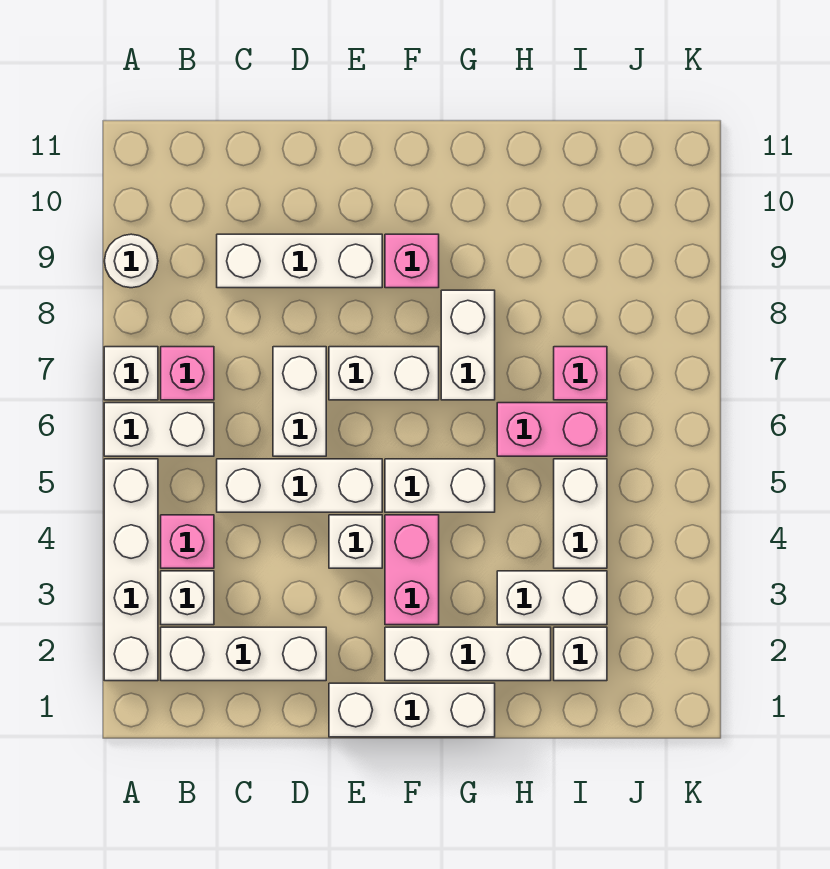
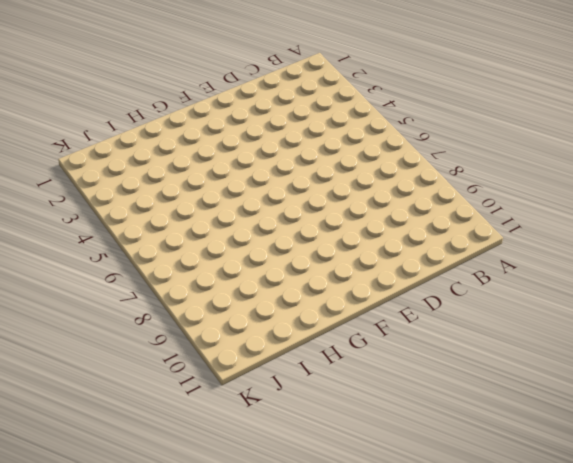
none -> white brick A2:A5 level 1
none -> white brick A6:B6 level 1
none -> white brick A7 level 1

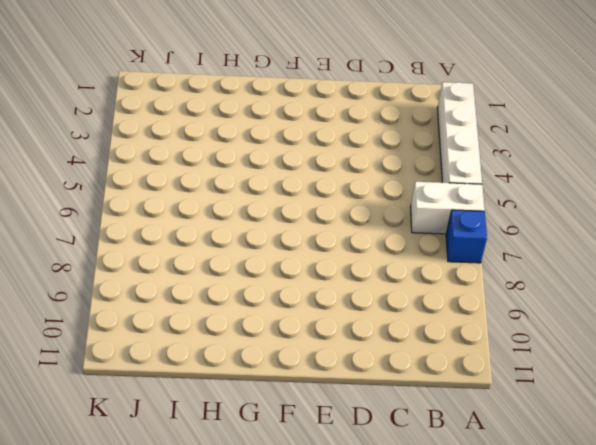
blue brick A7 level 1 -> white brick A7 level 1
none -> white round brick A9 level 1
none -> white brick B2:D2 level 1
none -> white brick B3 level 1

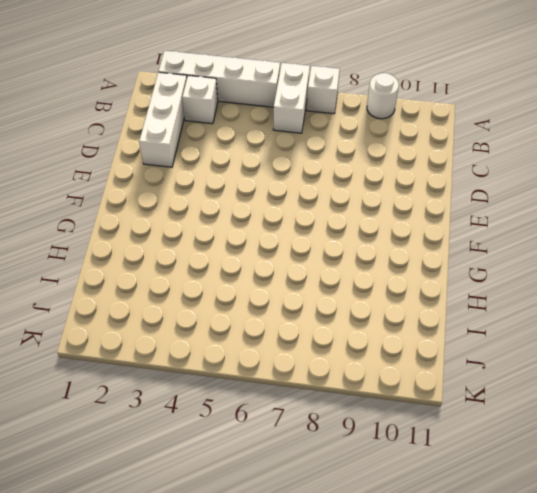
none -> pink brick B4 level 1
none -> pink brick B7 level 1
none -> white brick C5:E5 level 1

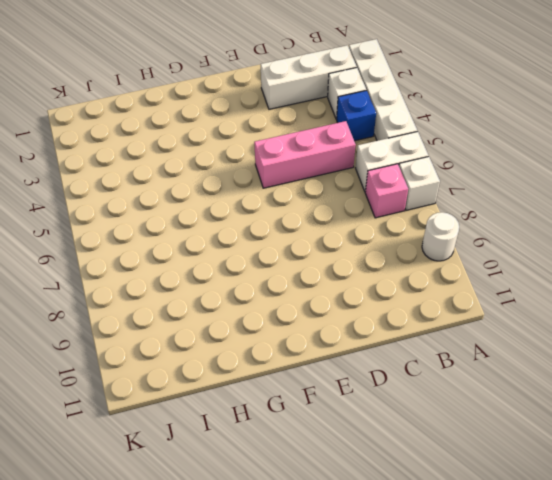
blue brick B4 level 1 -> pink brick B4 level 1
pink brick C5:E5 level 1 -> white brick C5:E5 level 1
none -> white brick C9:E9 level 1
none -> white brick D6:D7 level 1
none -> white brick E1:G1 level 1

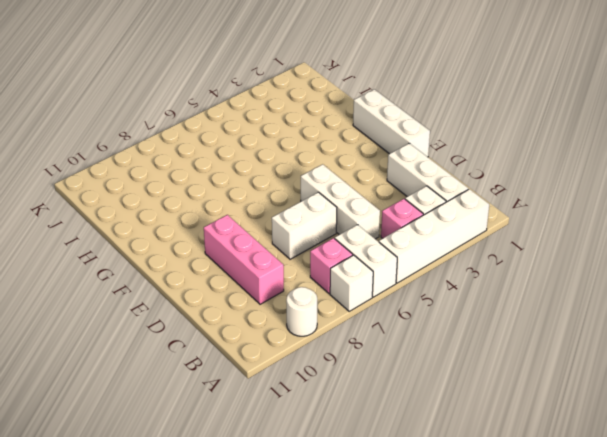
pink brick C9:E9 level 1 -> white brick C9:E9 level 1
none -> white brick E4 level 1
none -> white brick E7:F7 level 1
none -> white brick F2:H2 level 1

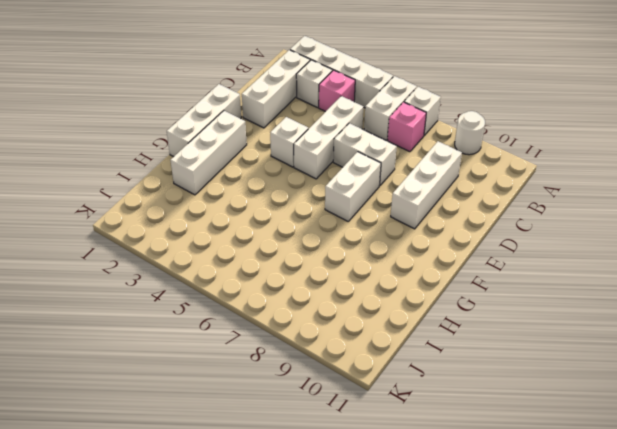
none -> pink brick F3:F4 level 1
none -> white brick F5:G5 level 1
none -> pink brick F9 level 1

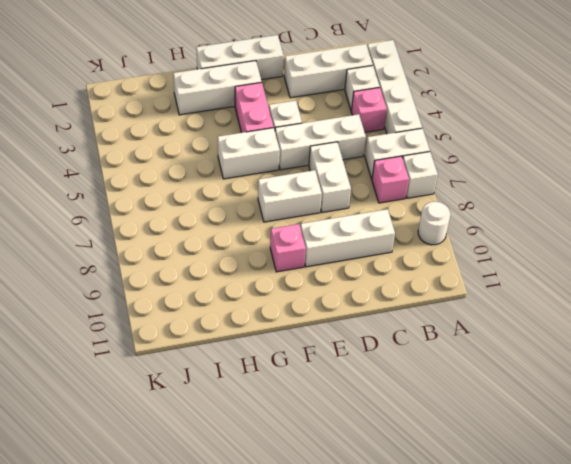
none -> white brick G7:G8 level 1
none -> white brick H3:I3 level 1
none -> pink brick H6:I6 level 1

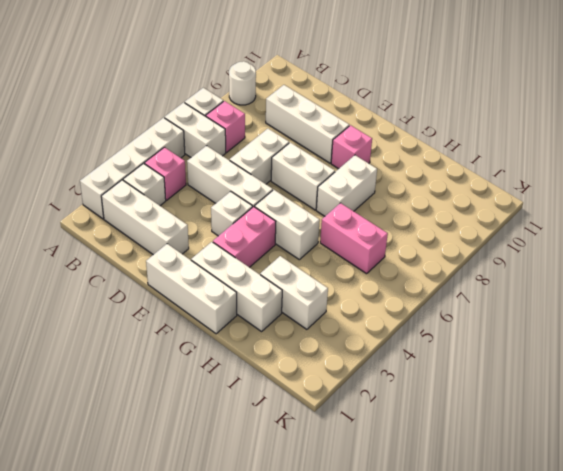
none -> white brick I2 level 1
none -> white brick I4:I5 level 1
none -> pink brick I7 level 1

